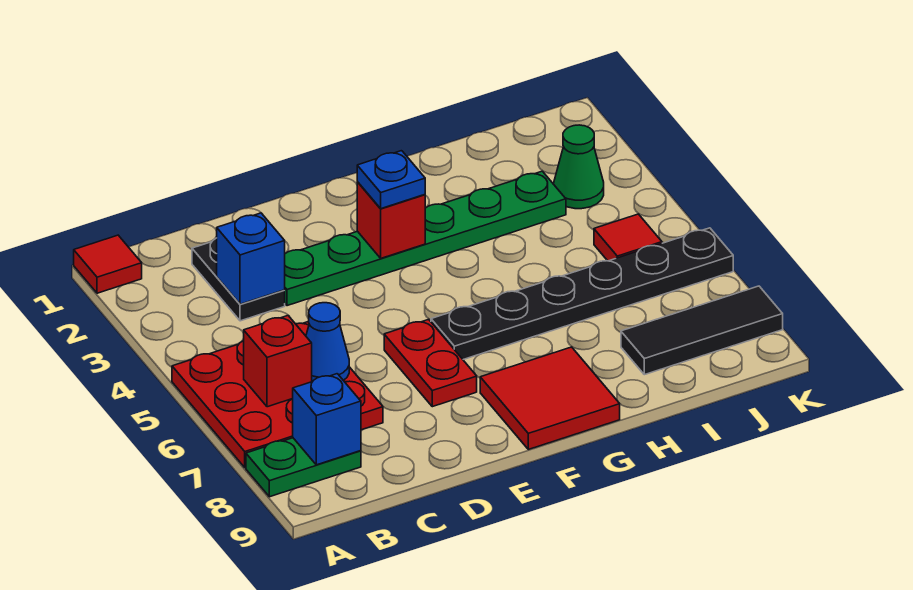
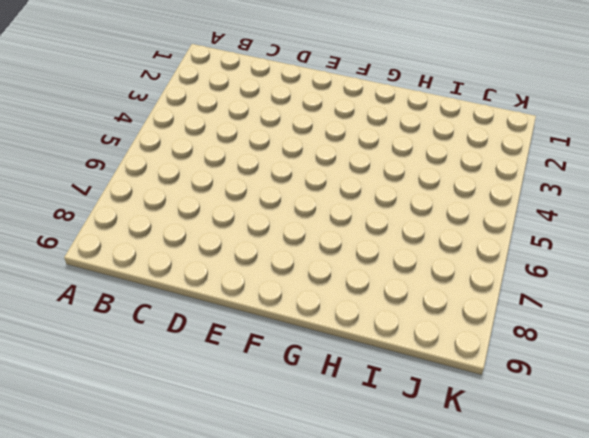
none -> red tile A1 level 1
none -> red plate A5:C7 level 1
none -> green plate A8:B8 level 1

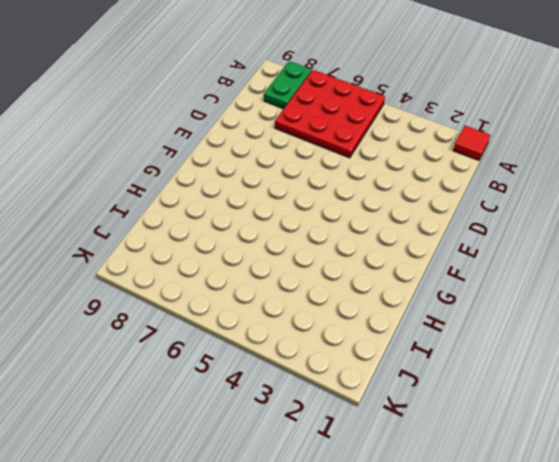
none -> black plate C2:C3 level 1
none -> green plate D3:I3 level 1
none -> red plate E6:E7 level 1

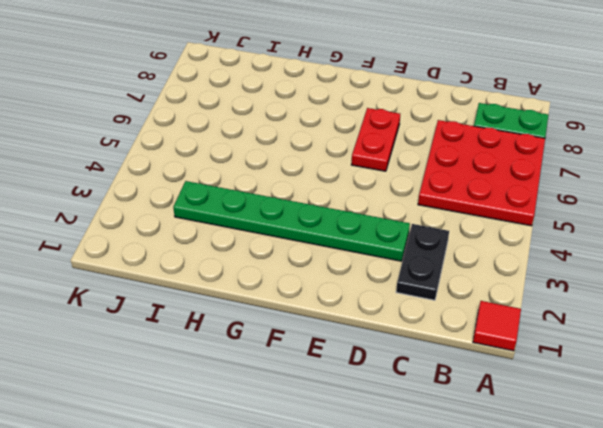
none -> black plate F6:K6 level 1
none -> red tile F8:G9 level 1
none -> black tile I8:K8 level 1

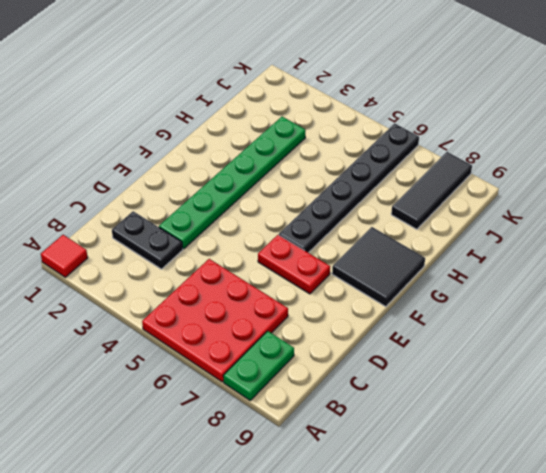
black tile F8:G9 level 1 -> red tile F8:G9 level 1
none -> green cone J3 level 1
none -> red tile J5 level 1
none -> red brick B6 level 2

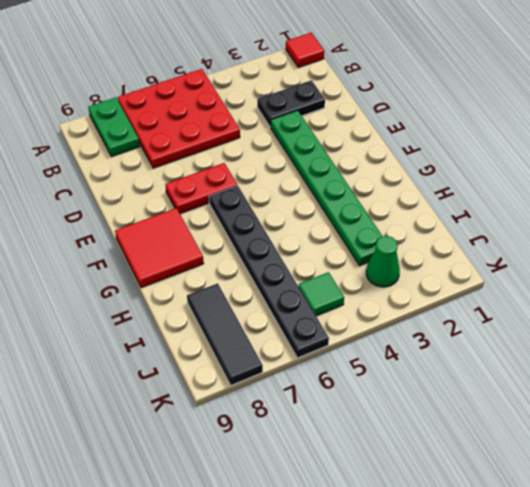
green tile J5 level 1 -> red tile J5 level 1
none -> red brick B6 level 2
none -> blue brick B8 level 2
none -> blue brick C3 level 2

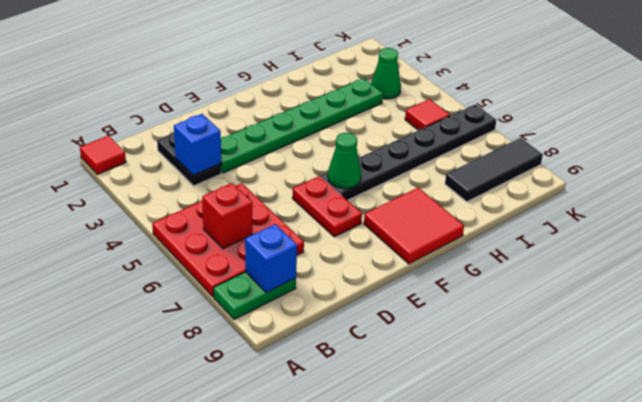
green cone F6 level 2 -> none
none -> blue cone C6 level 2
none -> red brick F3 level 2
none -> blue plate F3 level 3

